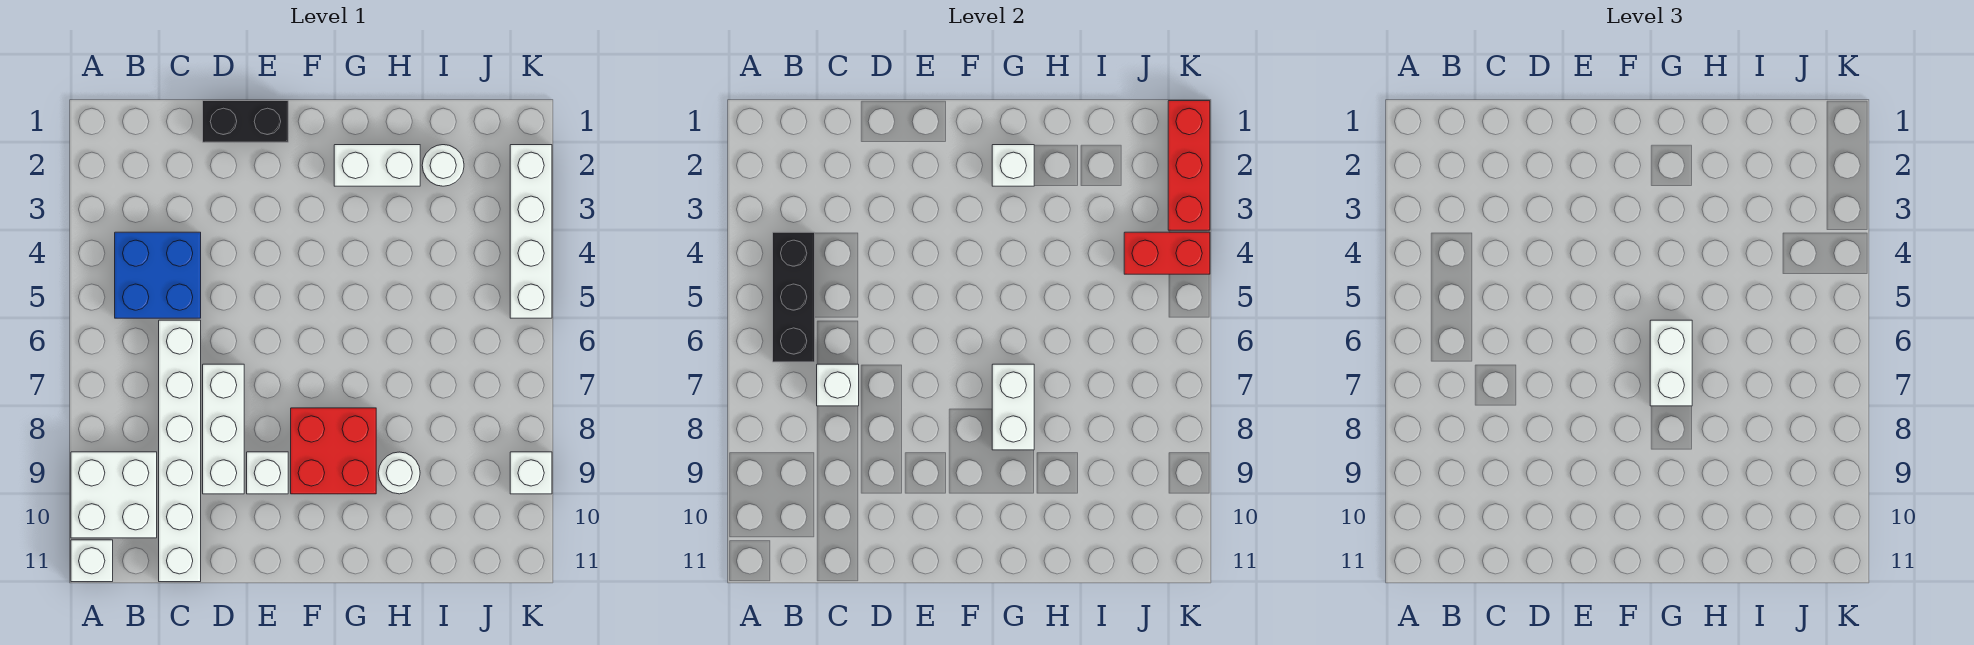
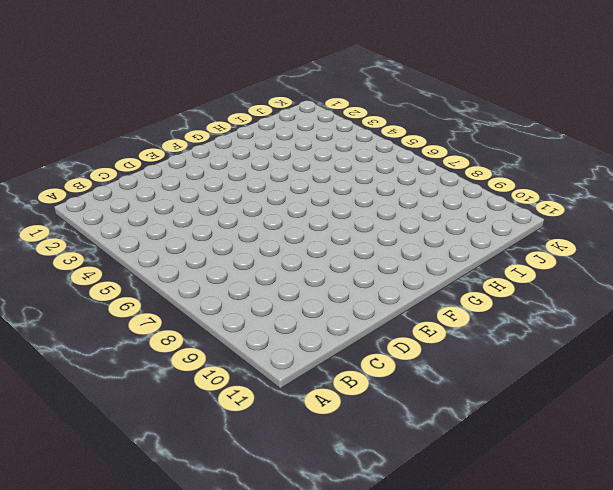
none -> white brick A9:B10 level 1
none -> white brick A11 level 1
none -> blue brick B4:C5 level 1

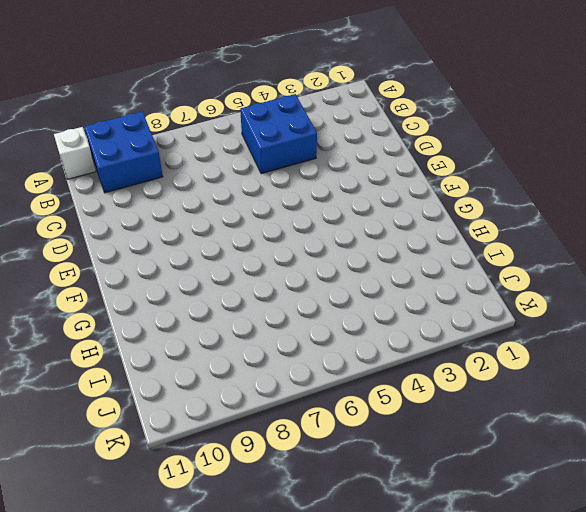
blue brick A9:B10 level 1 -> white brick A9:B10 level 1
none -> white brick C6:C11 level 1
none -> black brick D1:E1 level 1
none -> white brick D7:D9 level 1

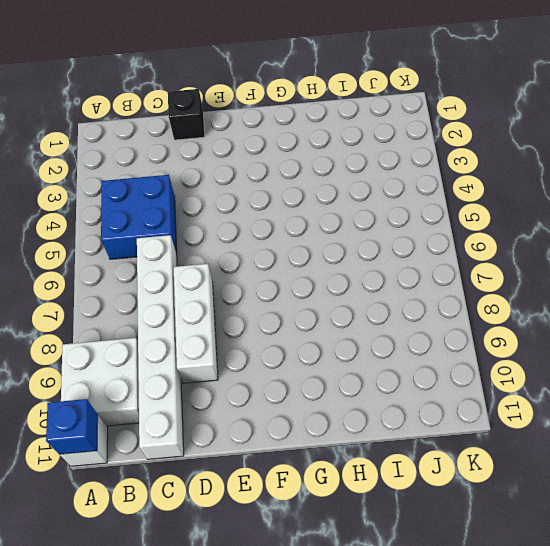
blue brick A11 level 2 -> none
black brick D1 level 1 -> black brick D1:E1 level 1
none -> white brick E9 level 1
none -> red brick F8:G9 level 1
none -> white brick G2:H2 level 1

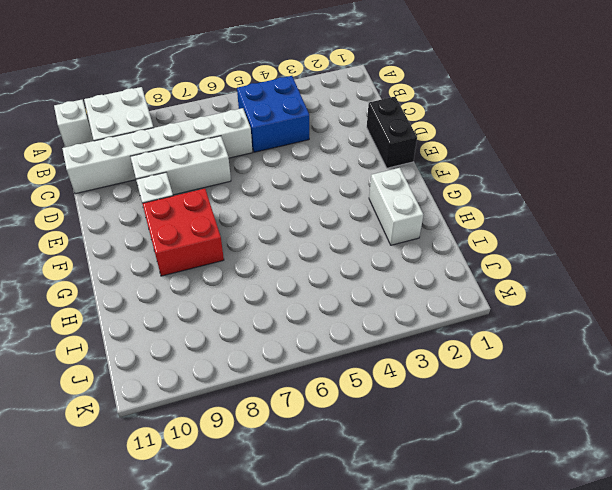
none -> white round brick H9 level 1
none -> white round brick I2 level 1
none -> white brick K2:K5 level 1

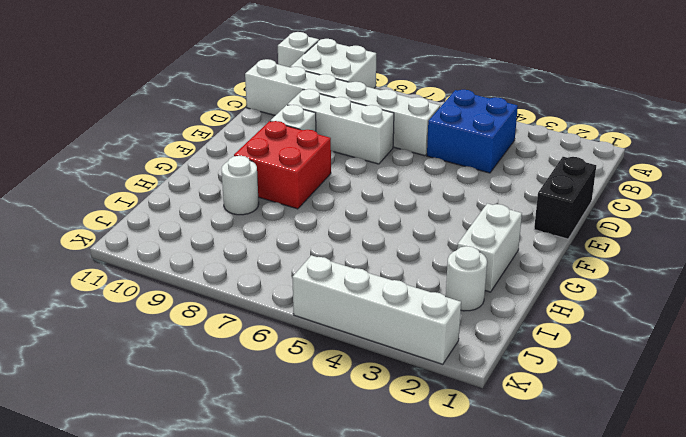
none -> white brick K9 level 1
none -> black brick B4:B6 level 2
none -> white brick C7 level 2

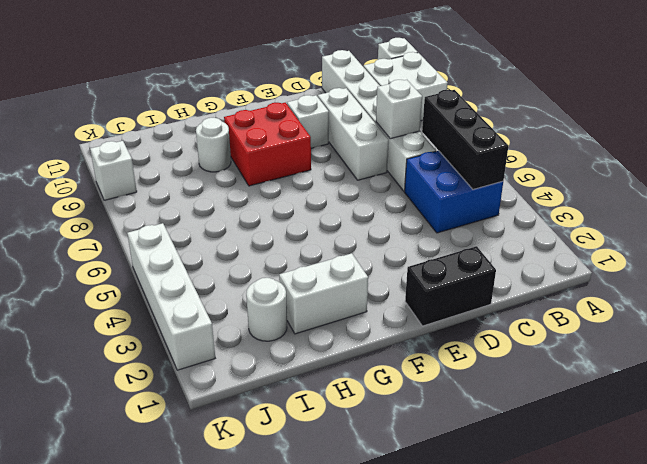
none -> white brick G2 level 2
none -> white brick G7:G8 level 2
none -> red brick J4:K4 level 2

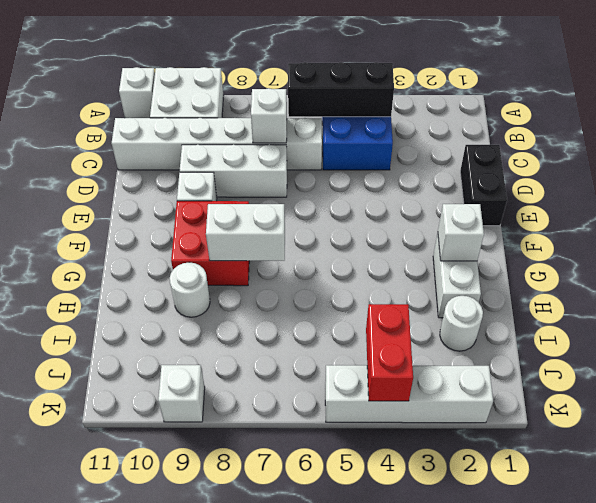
none -> red brick K1:K3 level 2
none -> white brick G6:G7 level 3

